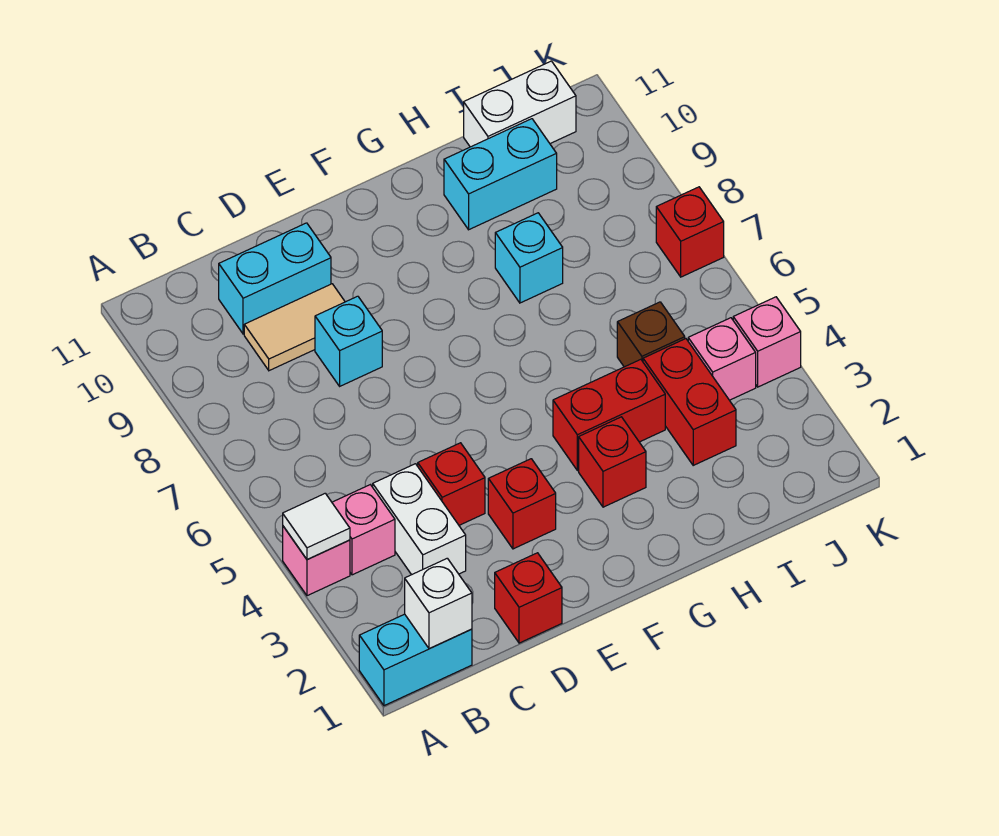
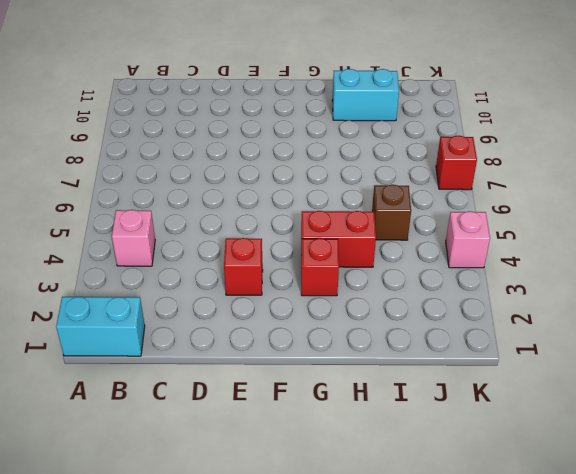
none -> pink brick A4 level 1
none -> white brick C3:C4 level 1
none -> tan tile C9:D9 level 1

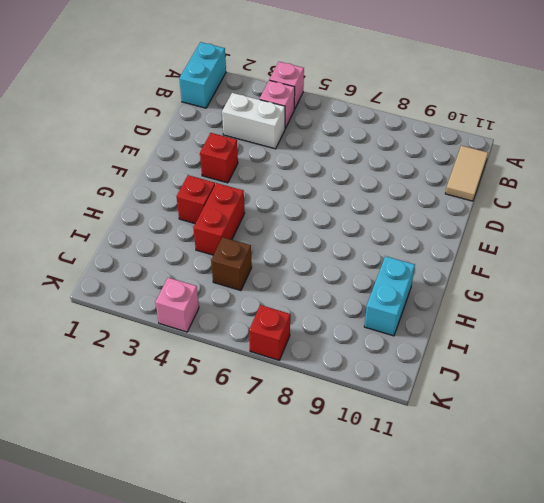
tan tile B11:C11 level 1 -> tan tile C9:D9 level 1
none -> cyan brick C10:D10 level 1
none -> red brick D1 level 1
none -> red brick D4 level 1

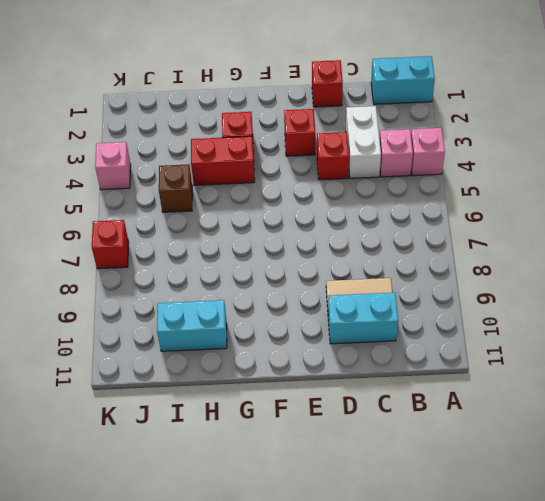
none -> cyan brick D8 level 1
none -> cyan brick H8 level 1
none -> red brick I3:I4 level 1

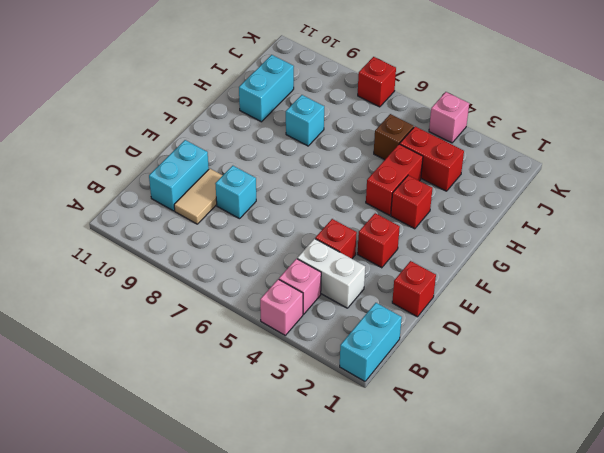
none -> white brick I11:J11 level 1
none -> pink brick J4 level 1
none -> white tile A4 level 2

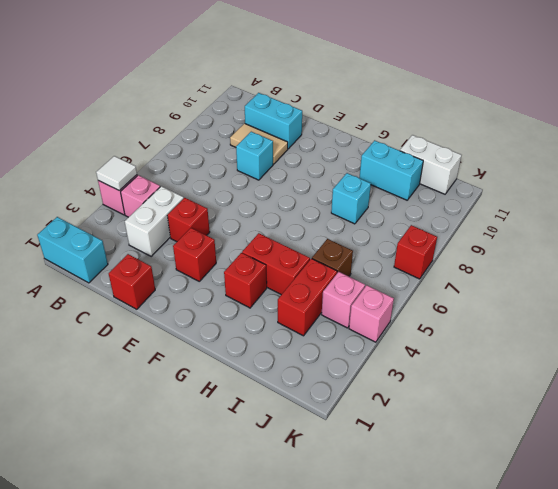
none -> white brick B1 level 2

